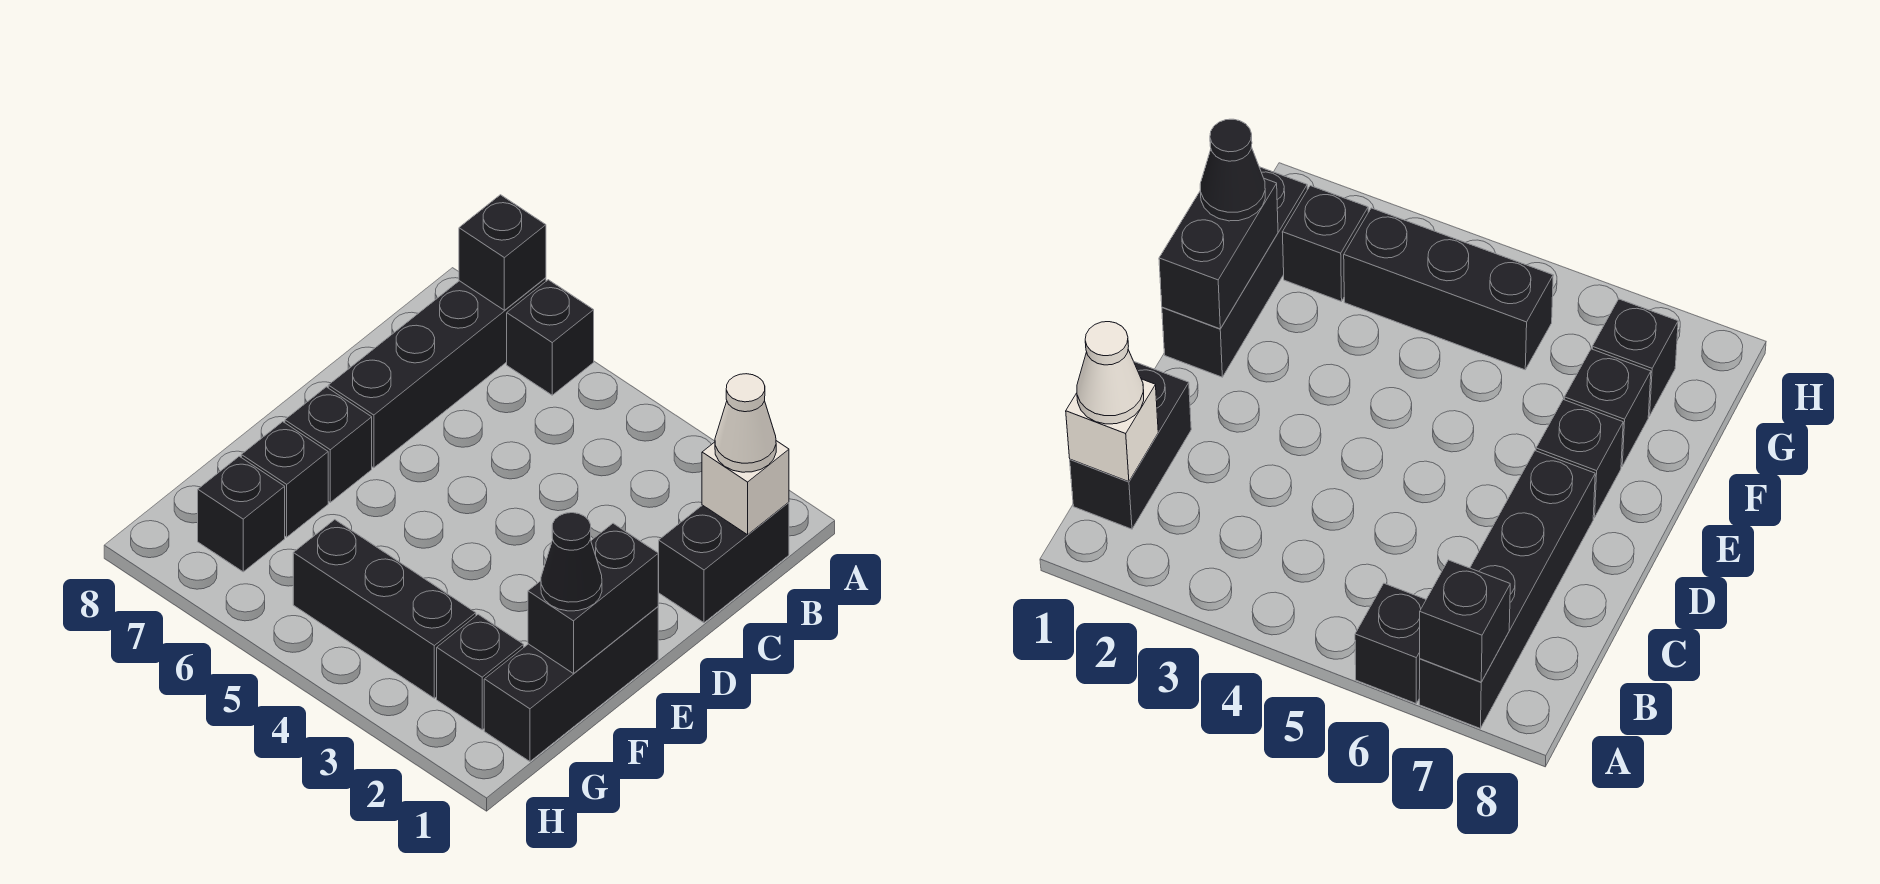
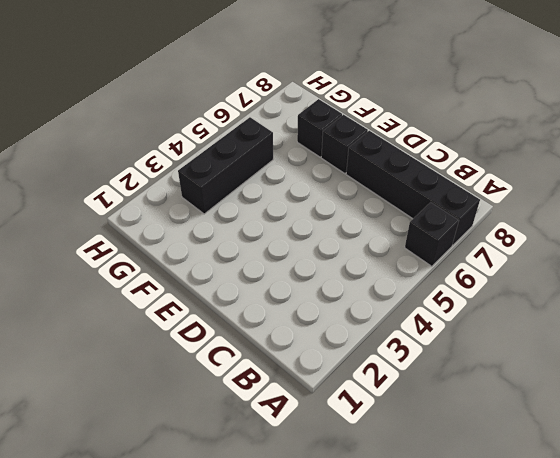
none -> black brick B1:C1 level 1
none -> black brick E1:G1 level 1
none -> black brick G2 level 1

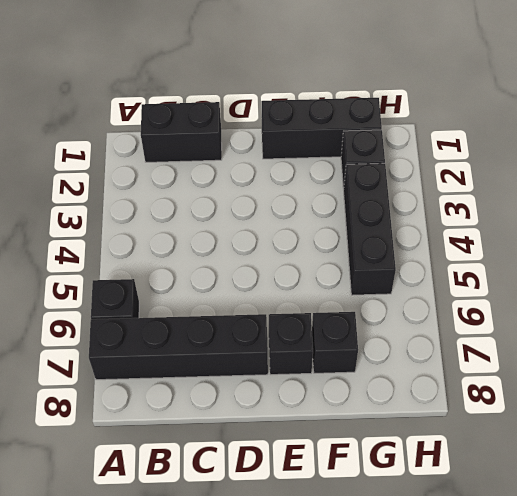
none -> black brick G7 level 1
none -> black brick A7 level 2
none -> white brick B1 level 2

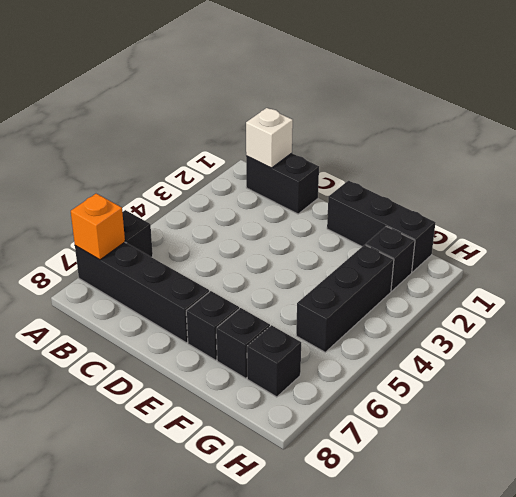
orange brick A7 level 2 -> black brick A7 level 2
none -> black brick E1:F1 level 2
none -> white cone B1 level 3
none -> black cone F1 level 3

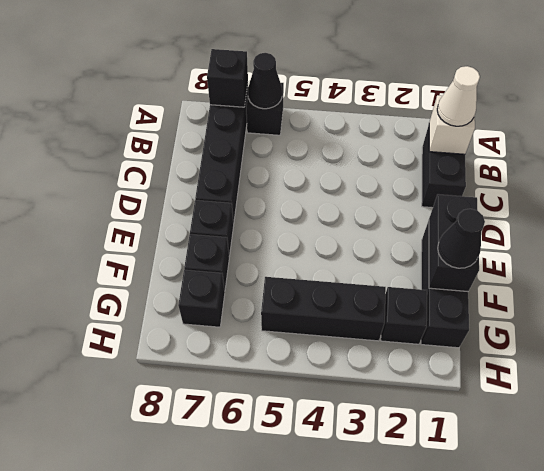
black cone A6 level 2 -> none

